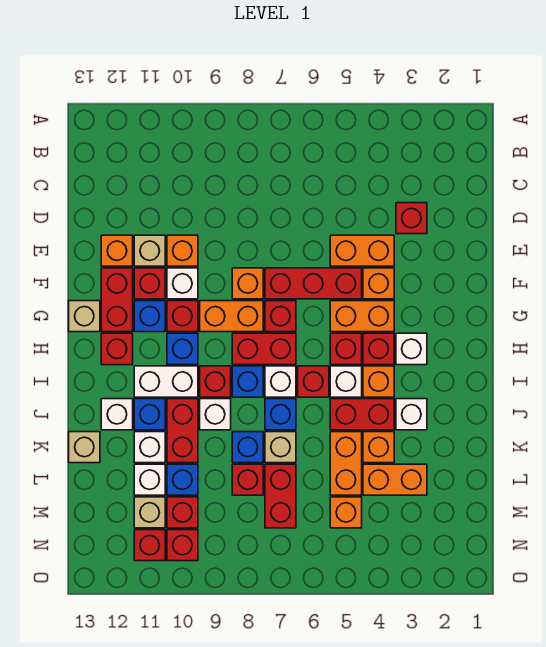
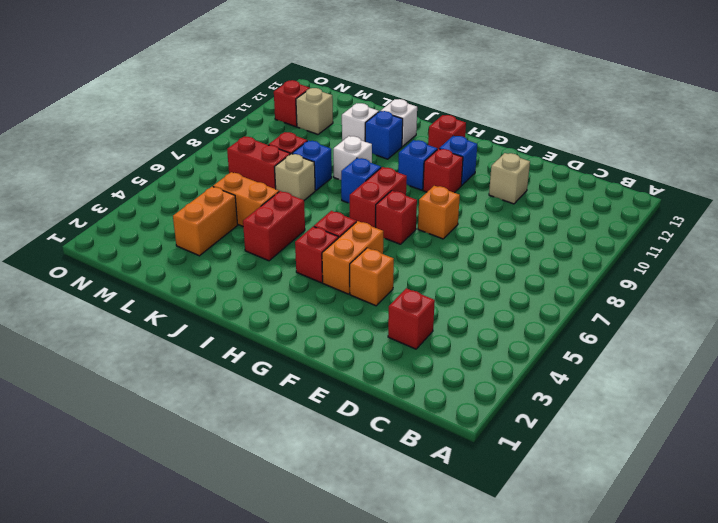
none -> orange brick E4:E5 level 1
none -> orange brick E10 level 1
none -> orange brick E12 level 1
none -> red brick F5:F7 level 1

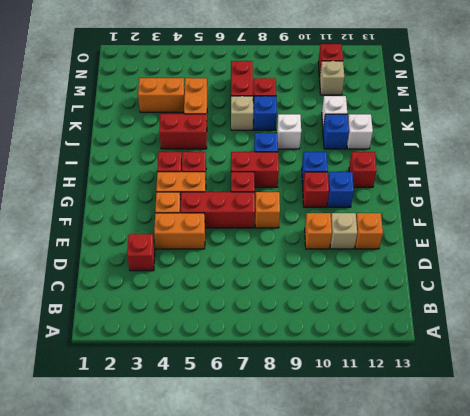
none -> white brick F10 level 1
none -> red brick F11 level 1
none -> red brick F12:G12 level 1
none -> orange brick G8:G9 level 1

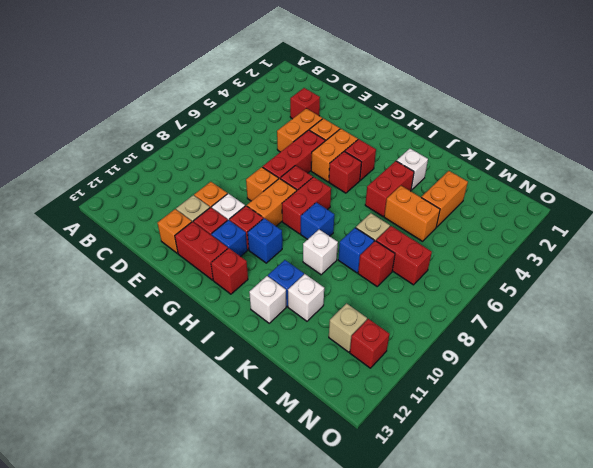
none -> tan brick G13 level 1
none -> white brick H3 level 1
none -> orange brick I4 level 1
none -> white brick I5 level 1

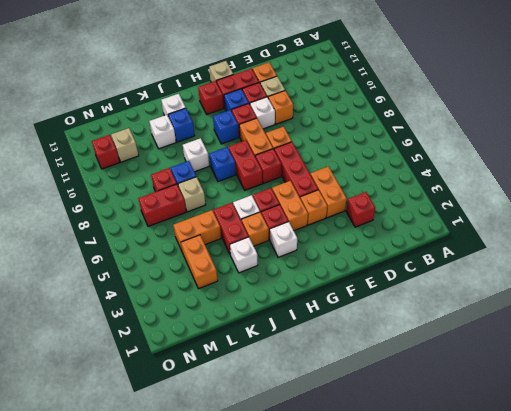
none -> red brick I6 level 1
none -> white brick I7 level 1
none -> red brick I9 level 1
none -> white brick I10:I11 level 1

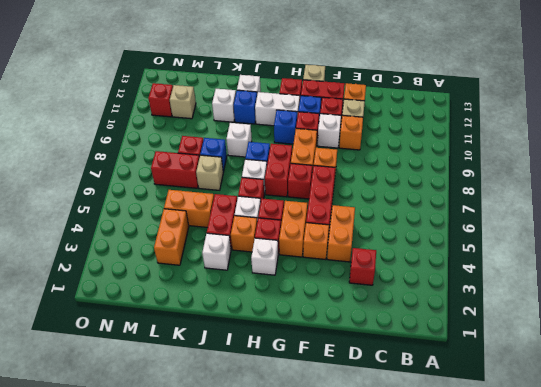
white brick H11:I11 level 1 -> white brick I10:I11 level 1
none -> red brick I9 level 1
none -> blue brick J7 level 1
none -> red brick J10:K10 level 1
none -> orange brick K4 level 1

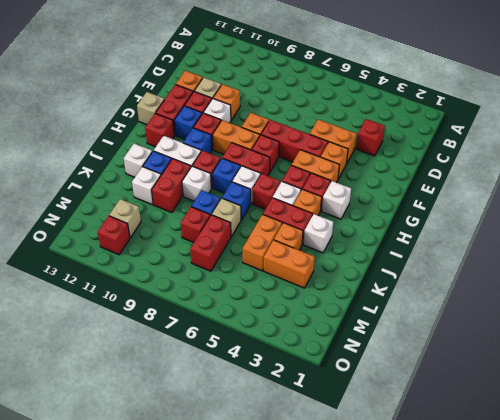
none -> tan brick K13 level 1
none -> blue brick L10 level 1
none -> white brick L11 level 1
none -> orange brick M5 level 1

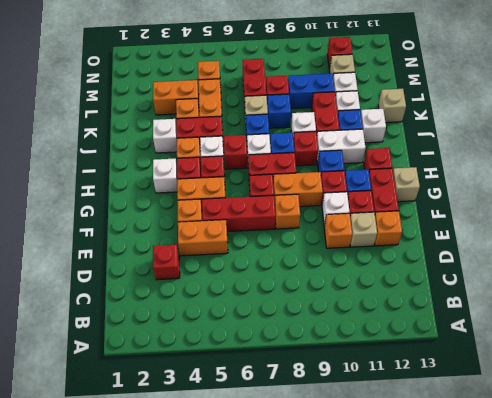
blue brick L9:L10 level 1 -> blue brick L10 level 1
none -> red brick M10 level 1
none -> red brick N10 level 1

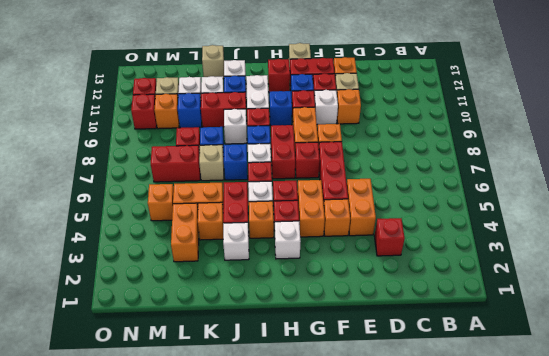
orange brick M10 level 1 -> red brick M10 level 1

